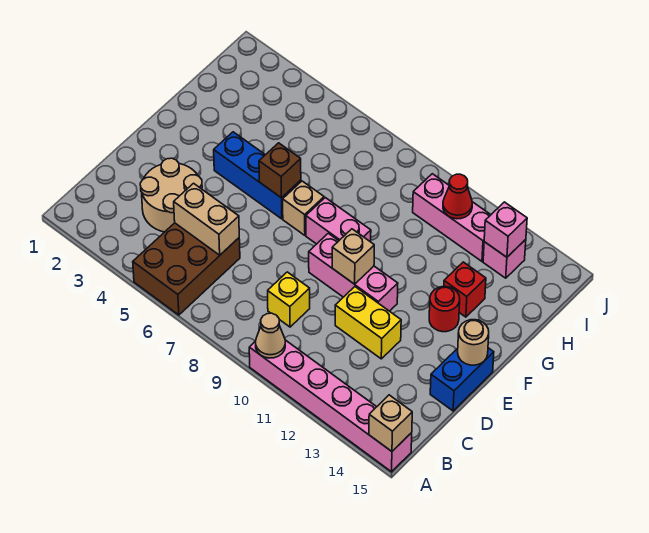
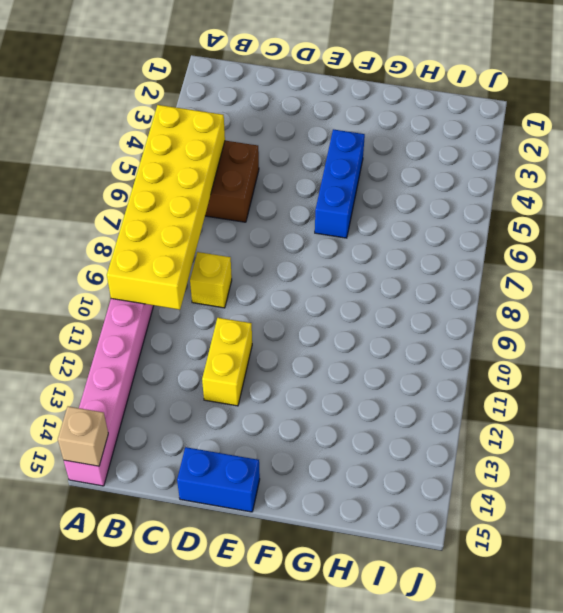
yellow brick A5:B10 level 2 -> tan cone A10 level 2
none -> tan round brick C3:D4 level 1
none -> pink brick E9:E11 level 1
none -> tan brick F7 level 1

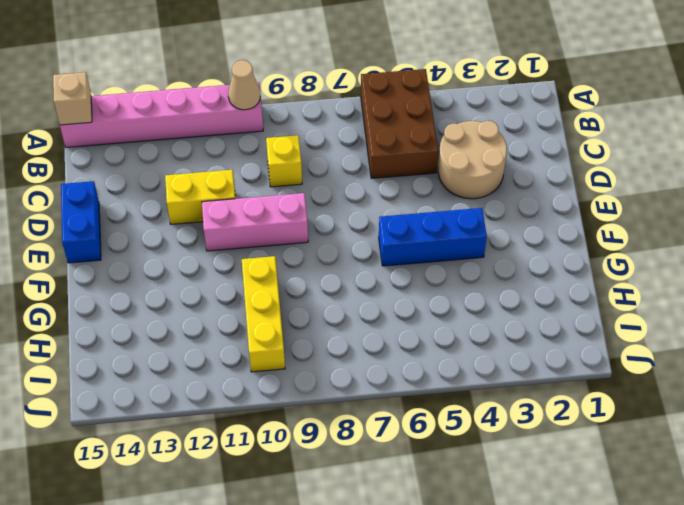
yellow brick G10:I10 level 1 -> pink brick I10:I12 level 1
none -> tan brick F7 level 1
none -> pink brick F8:F9 level 1
none -> red round brick F13 level 1

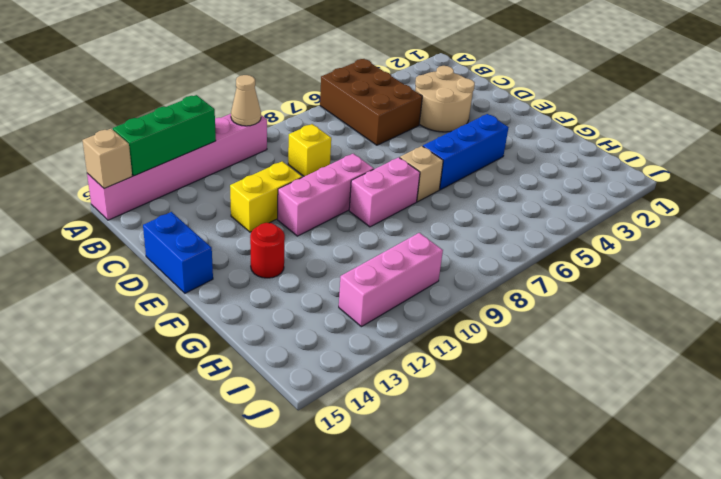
green brick A12:A14 level 2 -> none
none -> red brick G13 level 1
none -> pink brick I13 level 1
none -> tan brick C5:C6 level 2

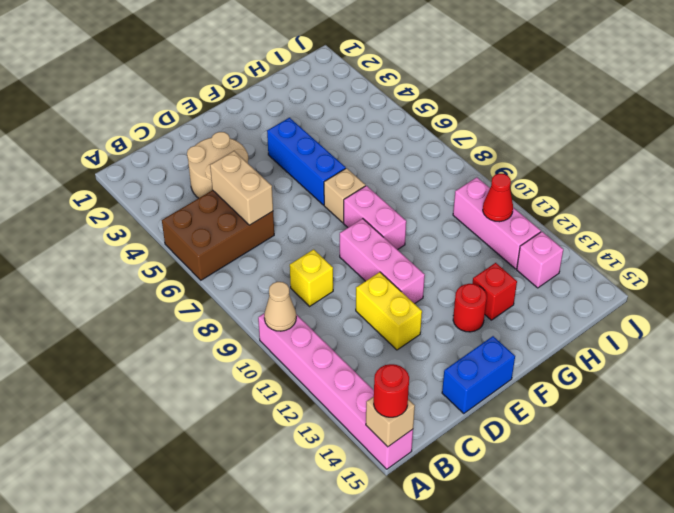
red round brick A15 level 3 -> none
none -> tan brick E10 level 2
none -> tan round brick E15 level 2
none -> brown brick F6 level 2

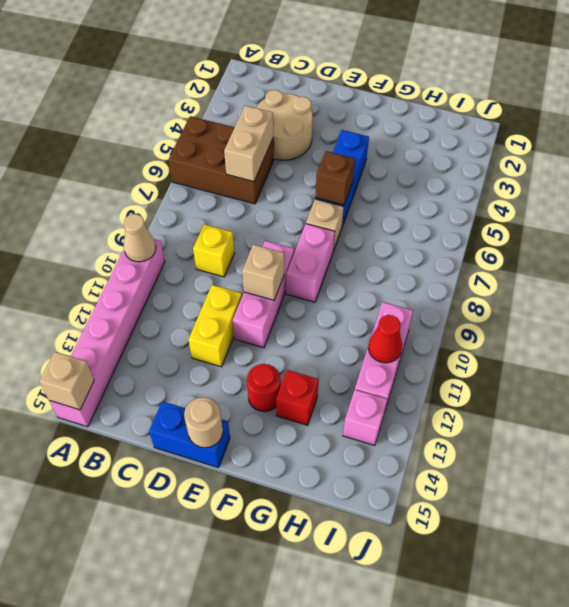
none -> pink brick I13 level 2

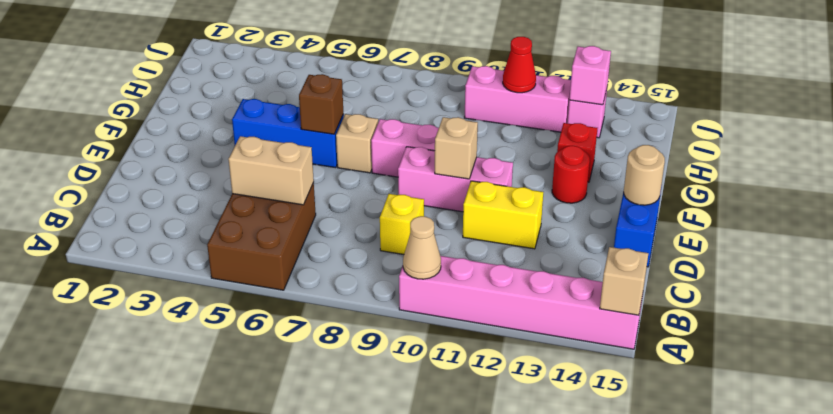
none -> tan round brick C3:D4 level 1

